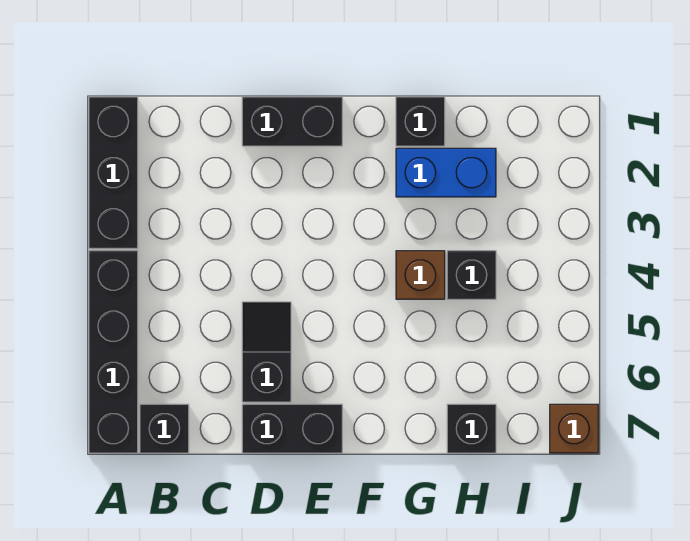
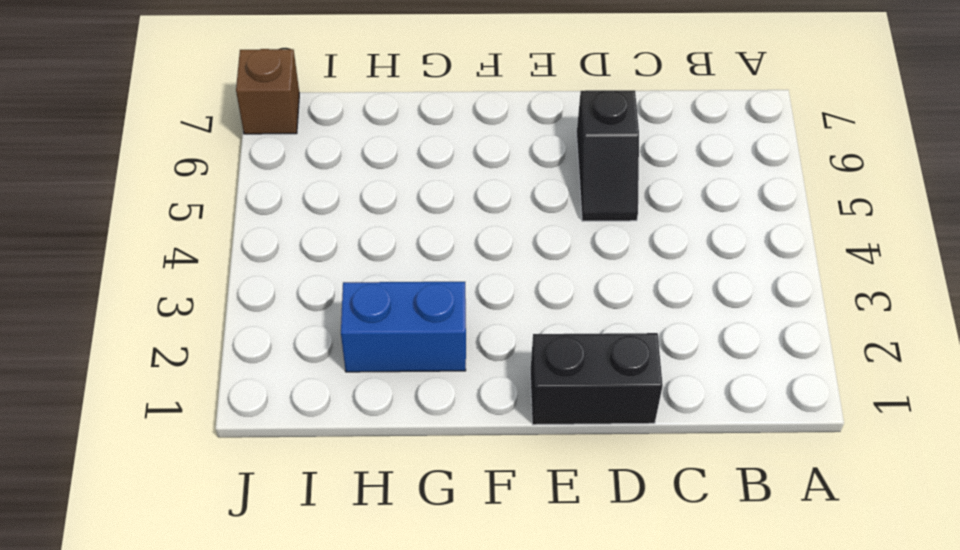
none -> black brick A1:A3 level 1
none -> black brick A4:A7 level 1
none -> black brick B7 level 1

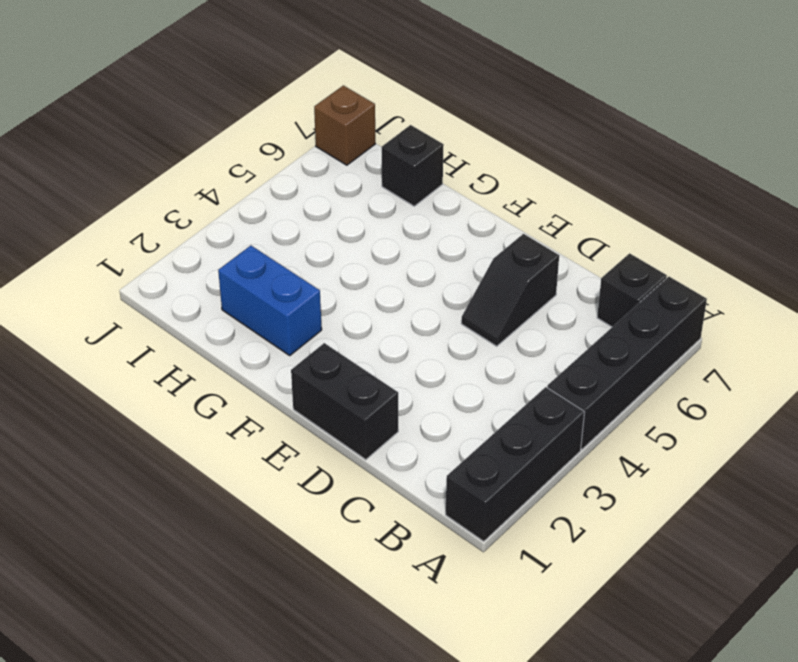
none -> black brick D7:E7 level 1
none -> black brick G1 level 1
none -> brown brick G4 level 1

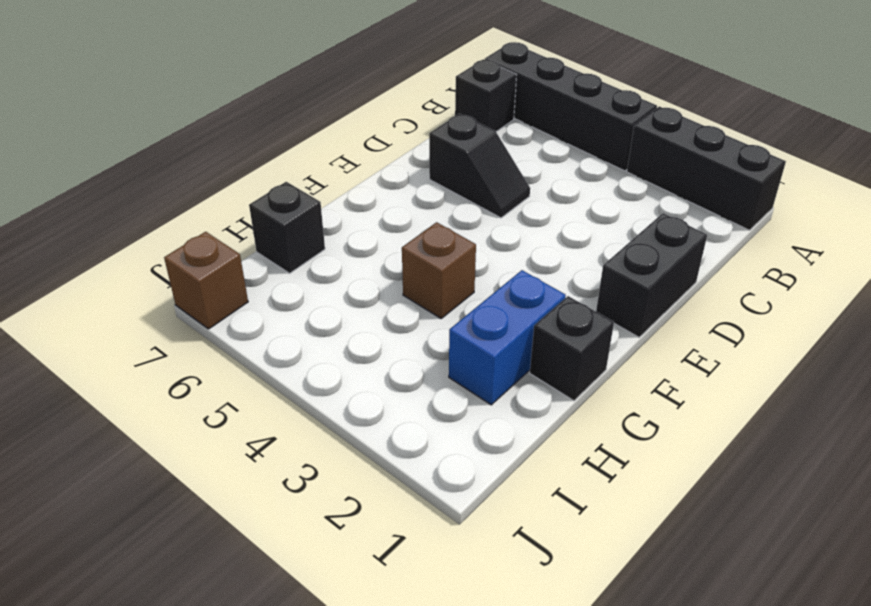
none -> black brick D7:E7 level 1
none -> black brick H4 level 1

